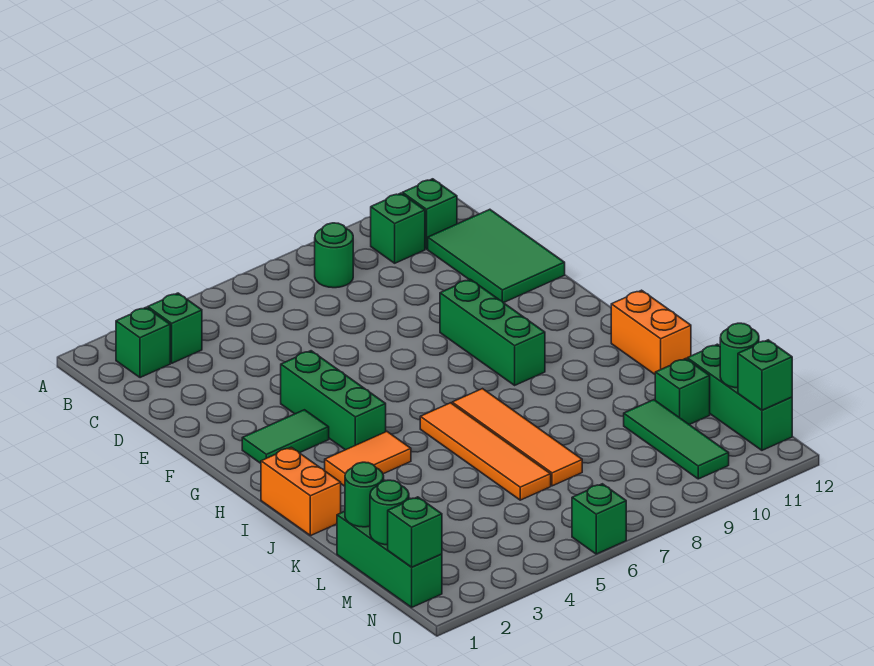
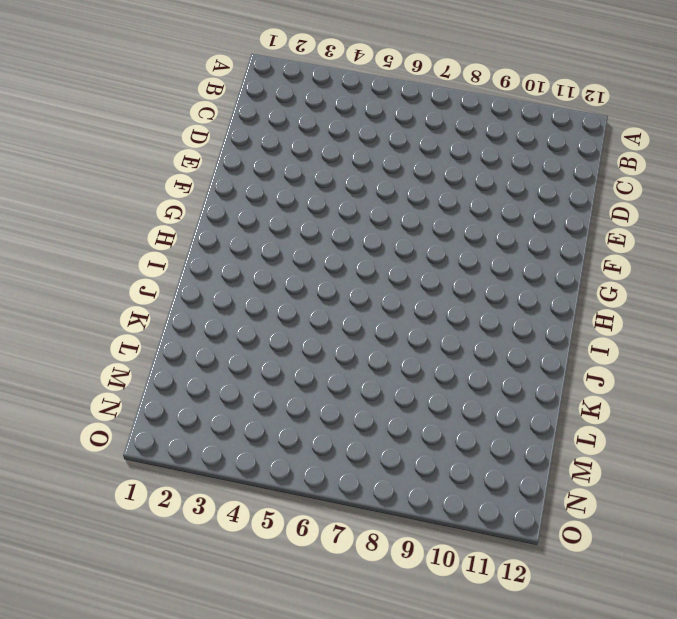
none -> green brick B2 level 1
none -> green brick B3 level 1
none -> green round brick B8 level 1

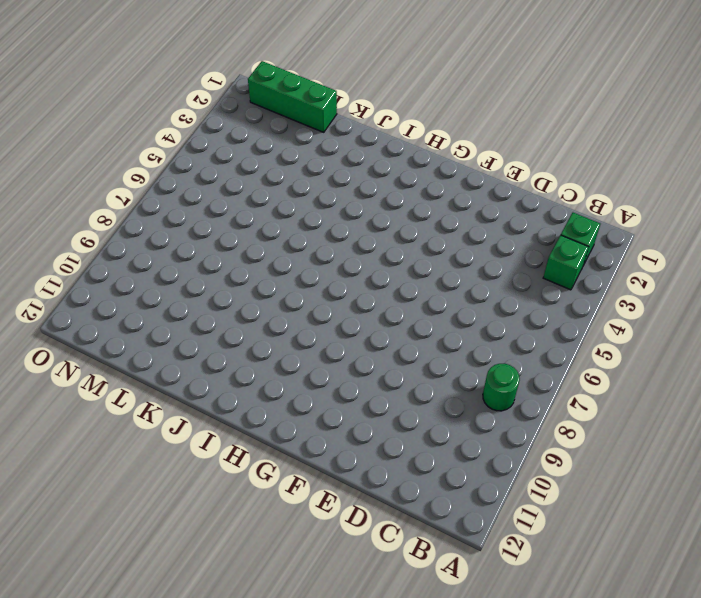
none -> green brick B10 level 1
none -> green brick B11 level 1
none -> green tile C11:E12 level 1

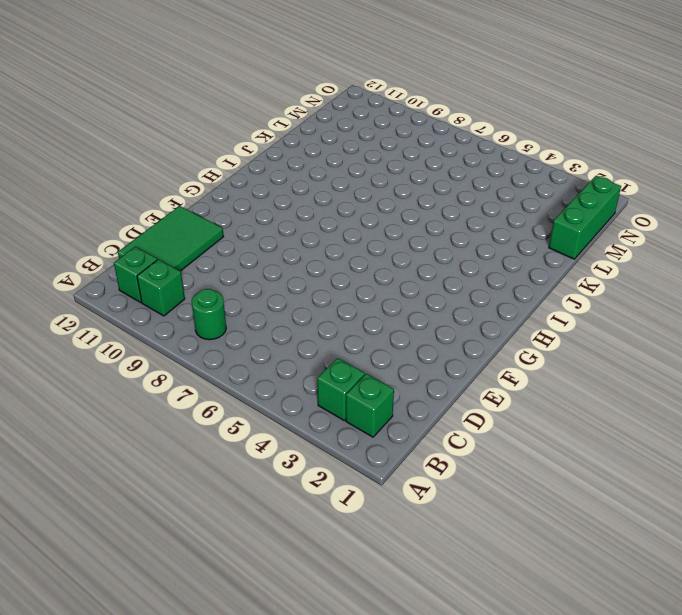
none -> green brick F4:H4 level 1
none -> green brick F9:H9 level 1
none -> green tile G2:G3 level 1

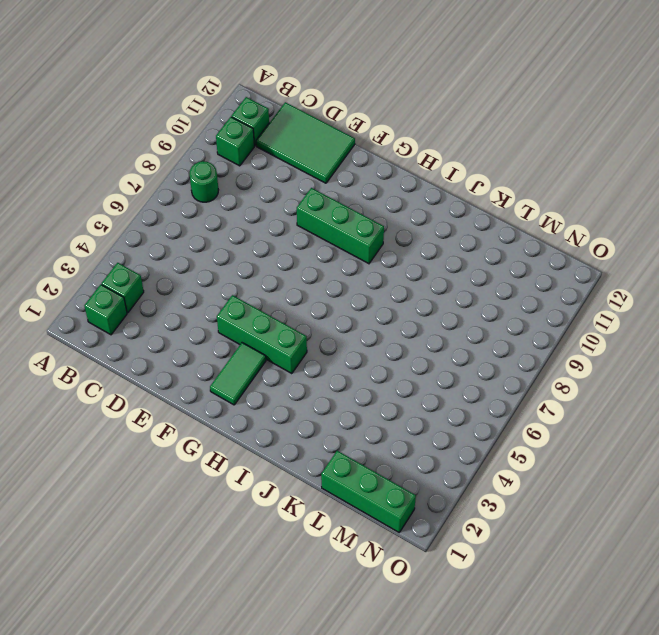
none -> orange brick I1:J1 level 1
none -> orange tile I3:I4 level 1
none -> orange tile I6:L6 level 1

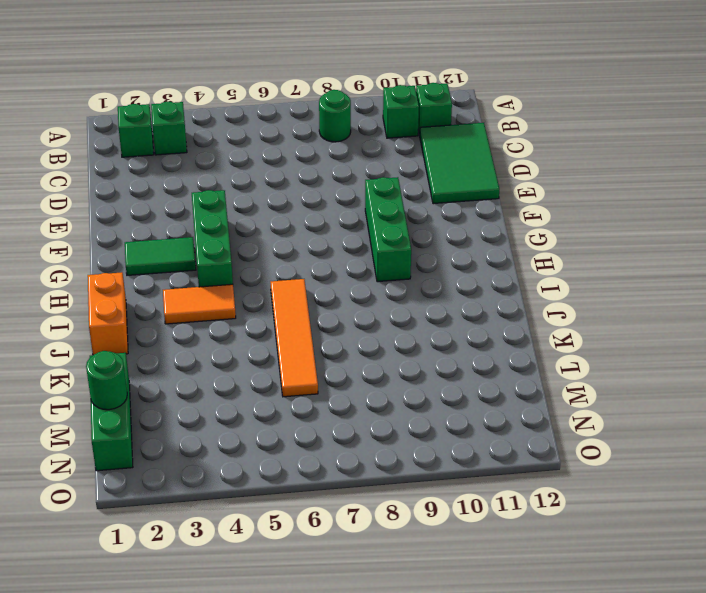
none -> orange tile I7:L7 level 1
none -> orange brick I12:J12 level 1
none -> green tile L10:N10 level 1

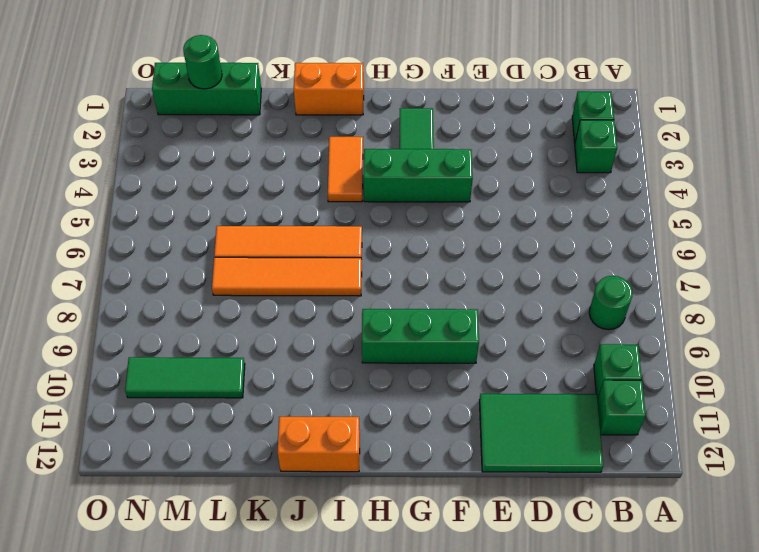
none -> green brick L11 level 1
none -> green brick L12:N12 level 1
none -> green brick O6 level 1

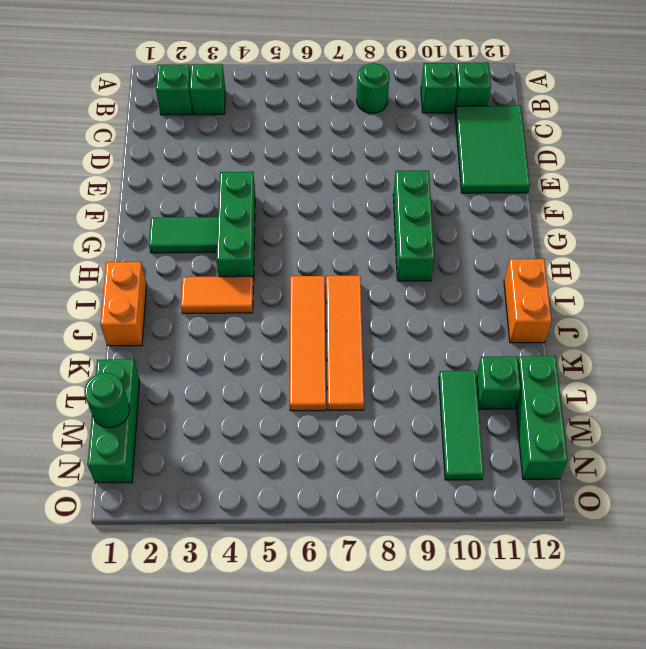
none -> green brick O6 level 1
none -> green round brick L1 level 2
none -> green round brick M12 level 2

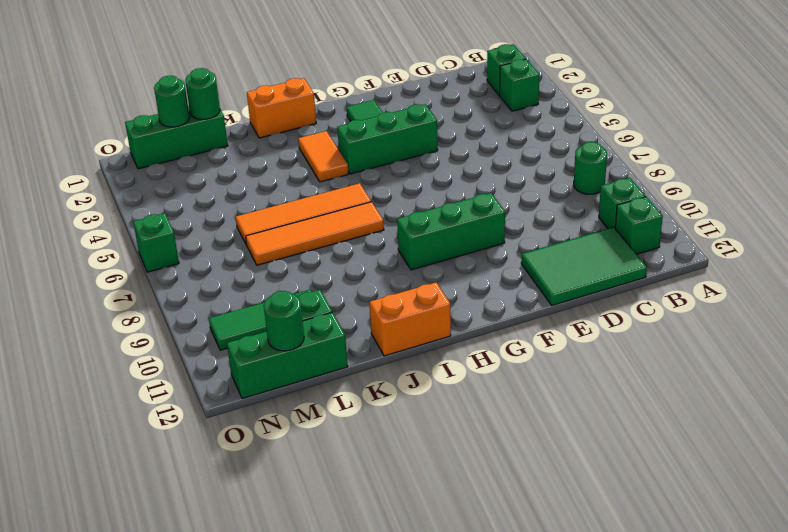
none -> green brick N1 level 2
none -> green brick N12 level 2

